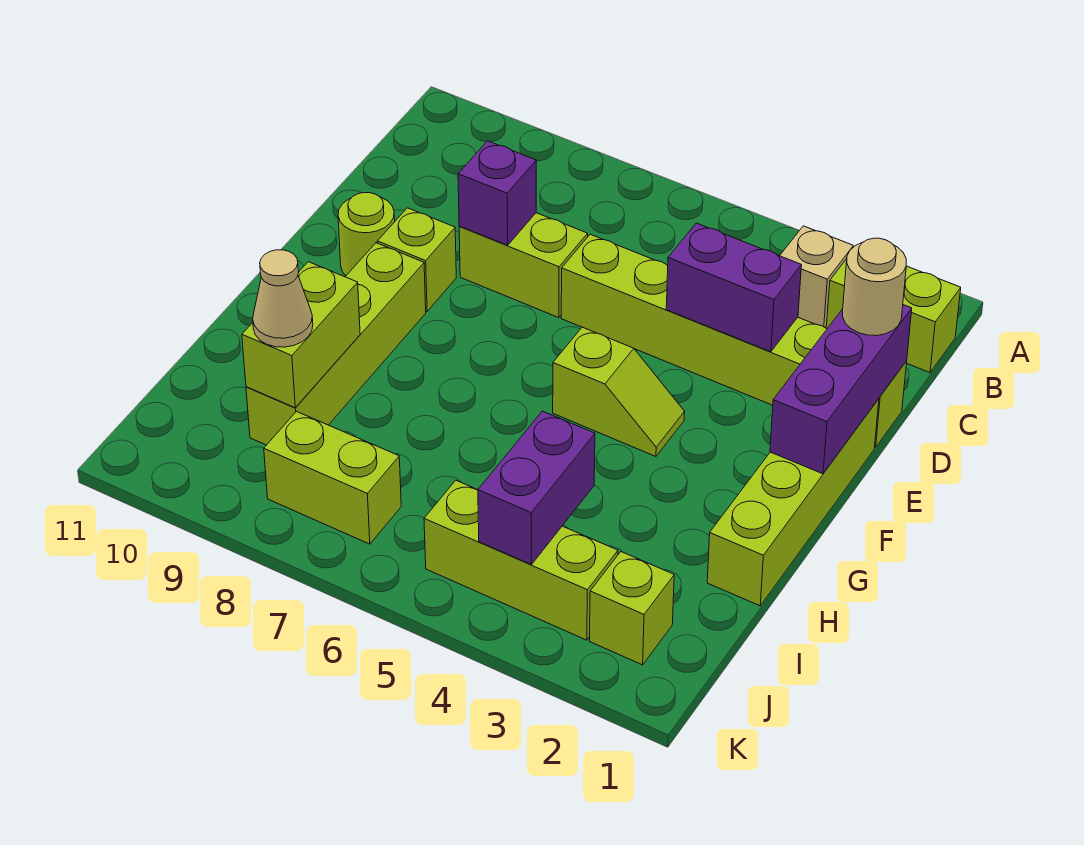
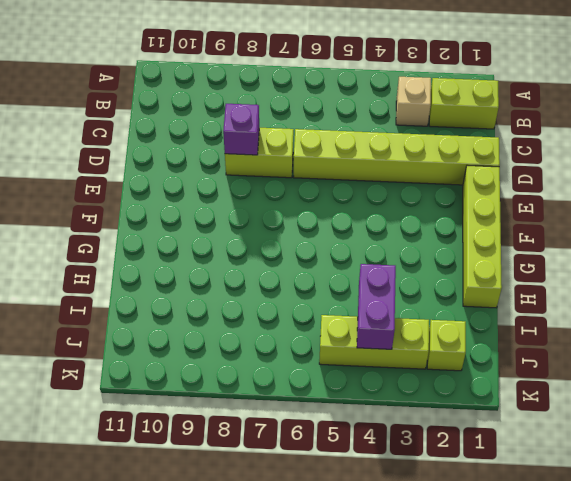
none -> lime brick E9 level 1
none -> lime round brick E10 level 1
none -> lime slope F4:F5 level 1 top 5

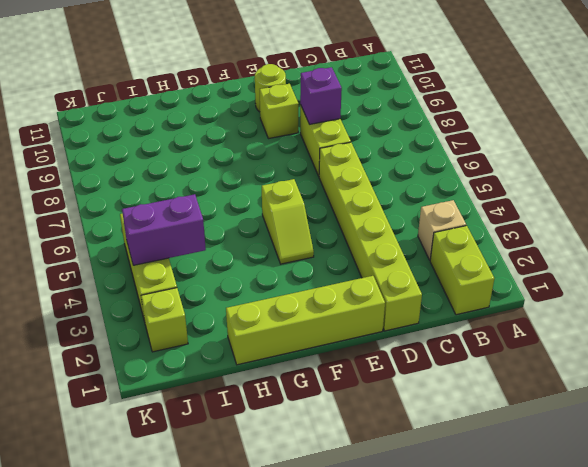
none -> lime brick F9:I9 level 1
none -> lime brick J7:J8 level 1
none -> purple brick D1:F1 level 2

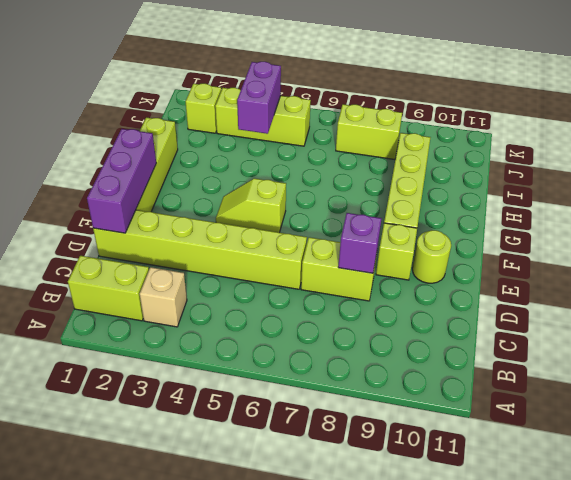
none -> purple brick D3:D4 level 2
none -> lime brick H9:I9 level 2
none -> tan round brick D1 level 3

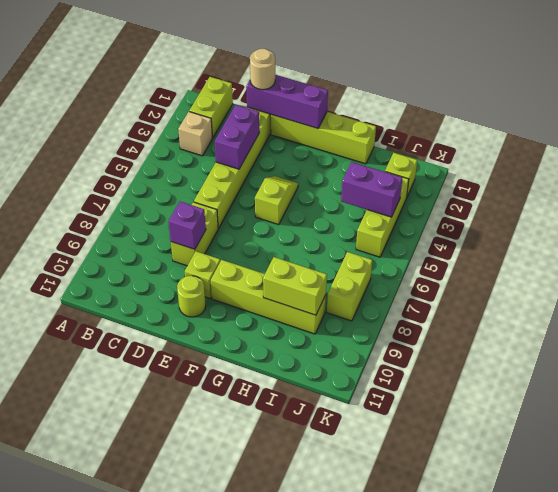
none -> tan cone I9 level 3

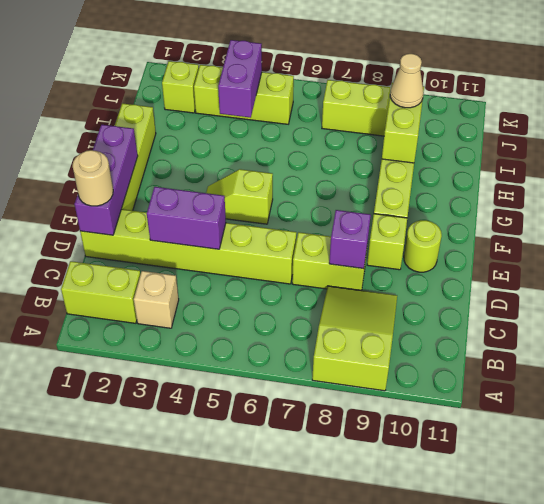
lime slope A8:C9 level 1 top A -> none

